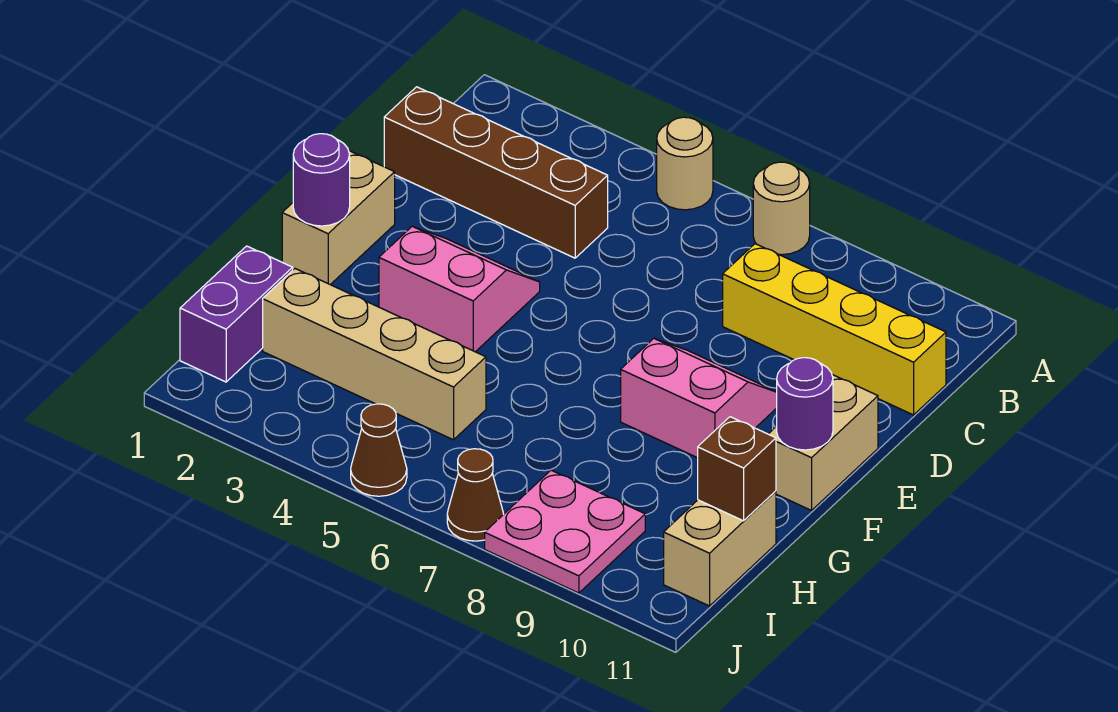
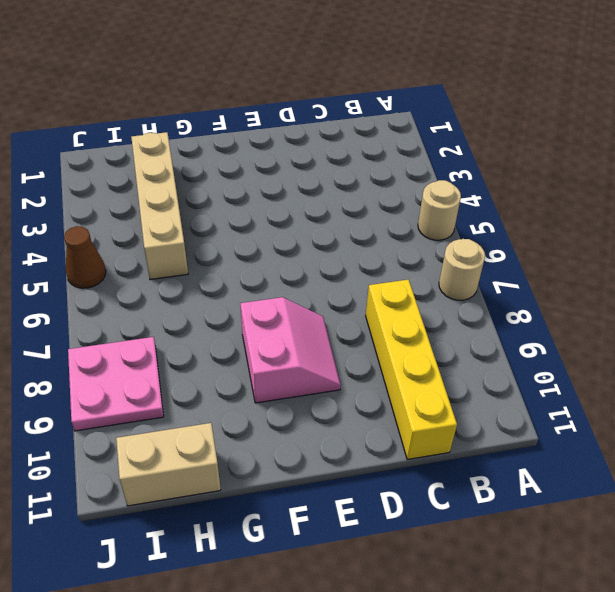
none -> brown brick C1:C4 level 1
none -> tan brick E1:F1 level 1
none -> pink slope E3:F4 level 1 top F

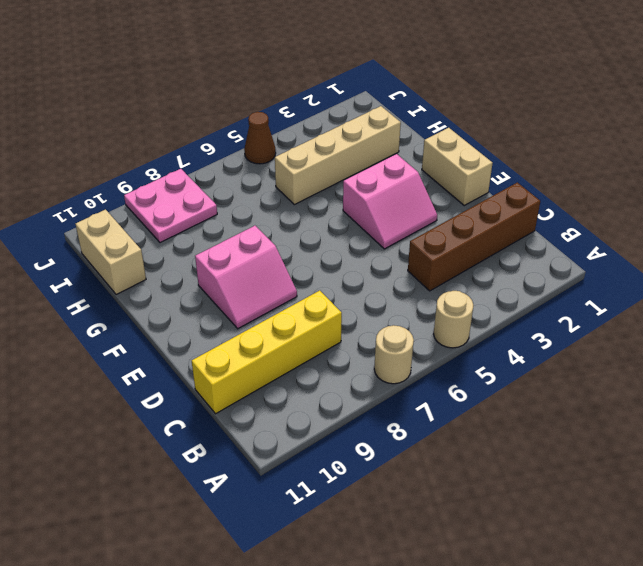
none -> tan brick E11:F11 level 1
none -> purple brick H1:I1 level 1
none -> brown cone J7 level 1

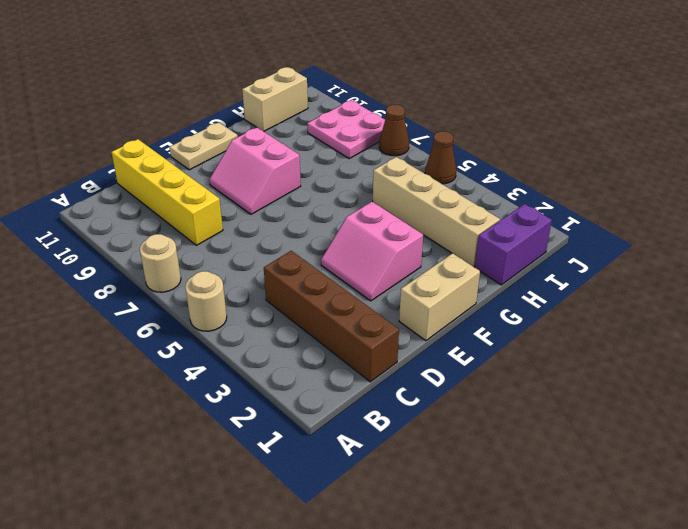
tan plate E11:F11 level 1 -> tan brick E11:F11 level 1
none -> purple round brick F1 level 2
none -> purple round brick F11 level 2
none -> brown brick H11 level 2

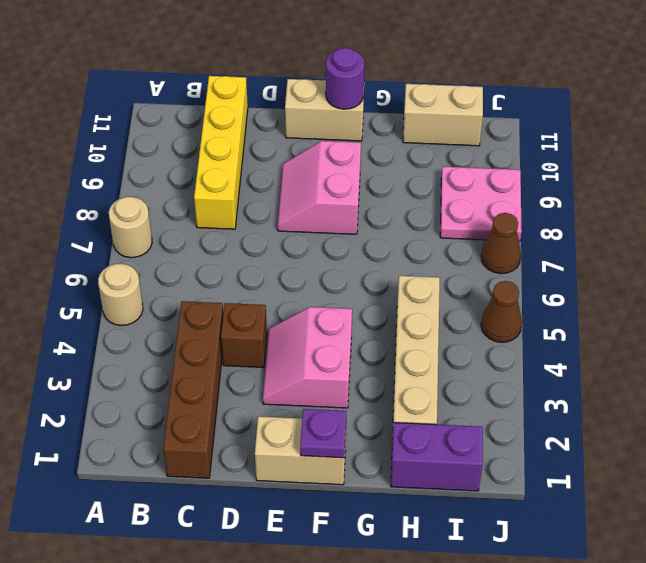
brown brick D4 level 1 -> brown brick H11 level 2
purple plate F1 level 2 -> purple round brick F1 level 2

